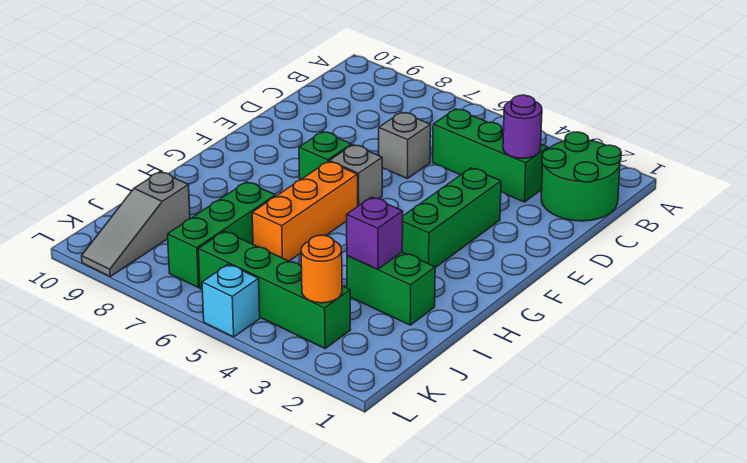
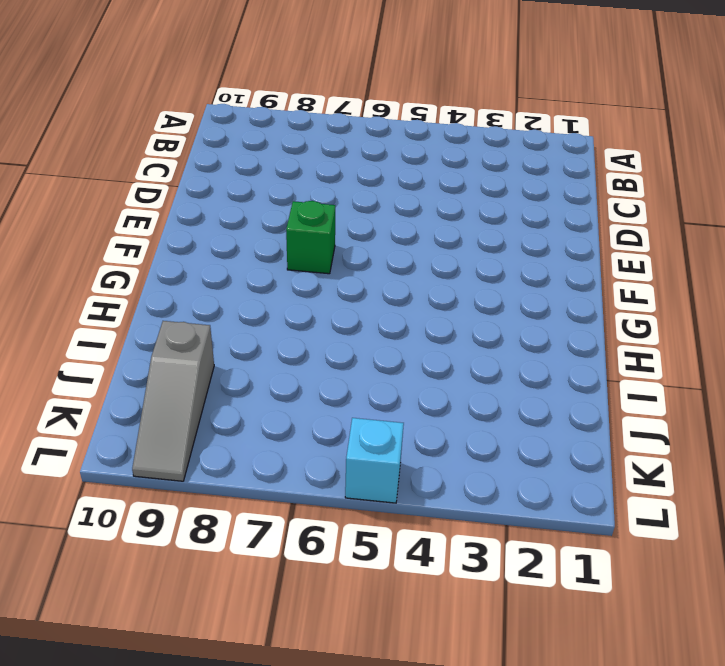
none -> green round brick B1:C2 level 1
none -> green brick C3:C5 level 1
none -> grey brick D6 level 1

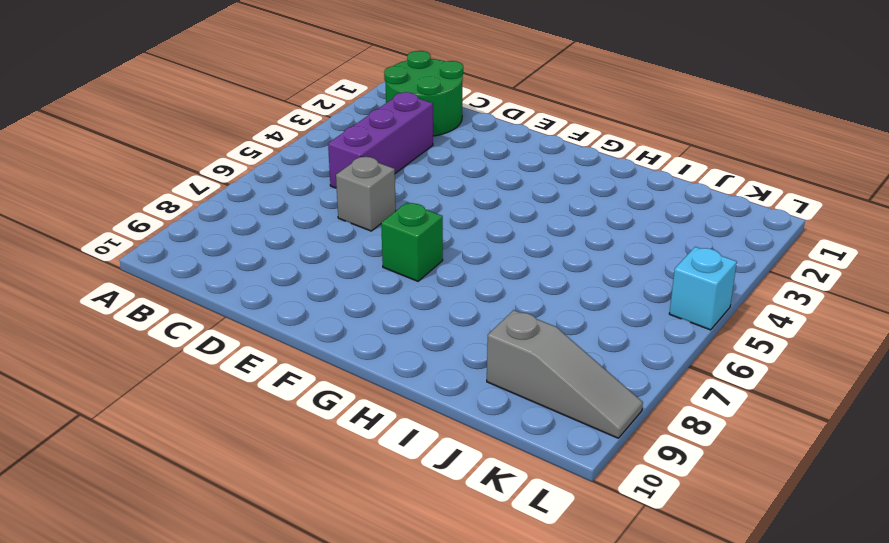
purple brick C3:C5 level 1 -> green brick C3:C5 level 1
none -> green brick E3:G3 level 1
none -> grey brick F6 level 1
none -> orange brick G6:I6 level 1

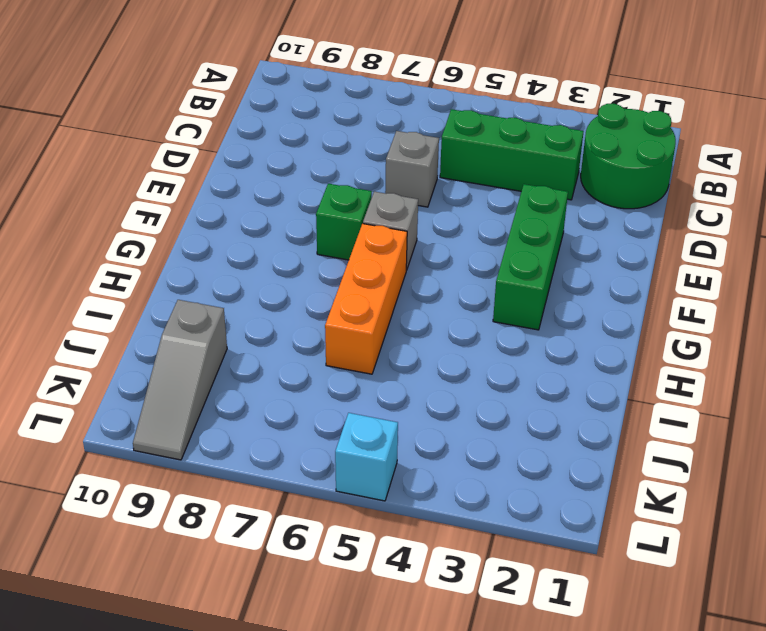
none -> green brick I2:I3 level 1
none -> green brick I7:K7 level 1
none -> green brick K3:K6 level 1

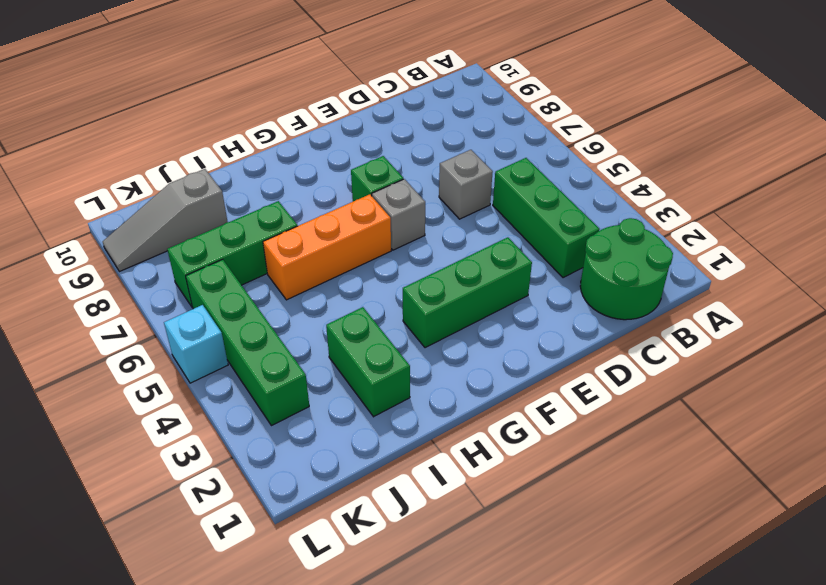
none -> purple round brick C3 level 2
none -> purple brick I3 level 2
none -> orange round brick K3 level 2

